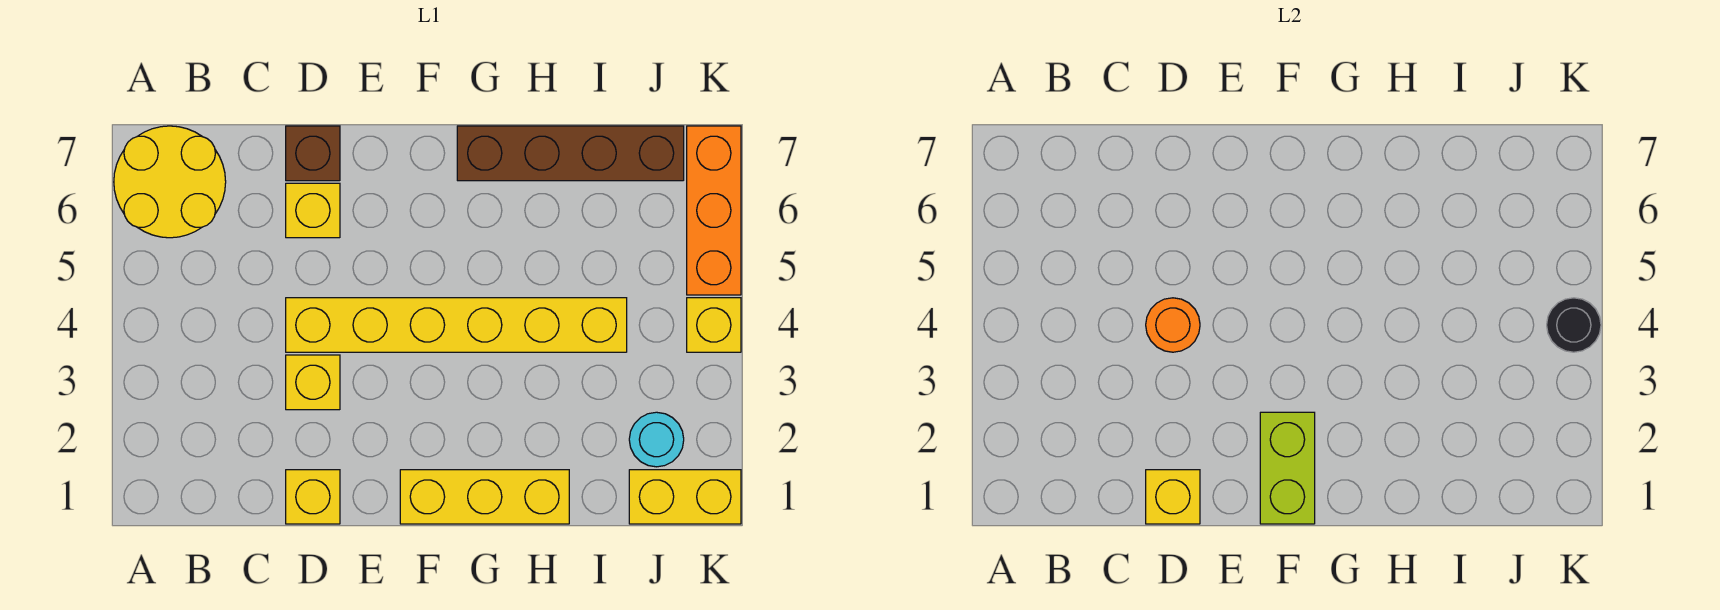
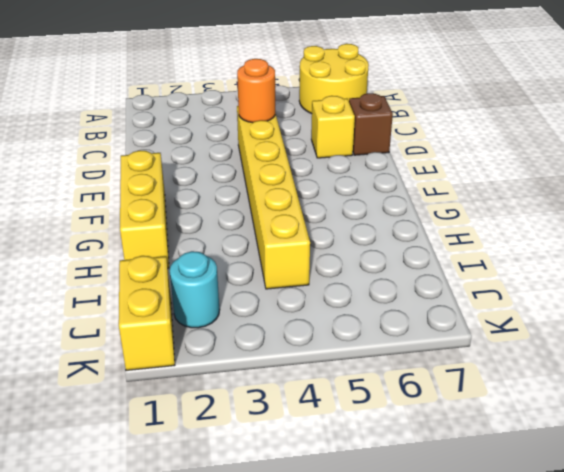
none -> yellow brick D1 level 1
none -> yellow brick D3 level 1
none -> brown brick G7:J7 level 1

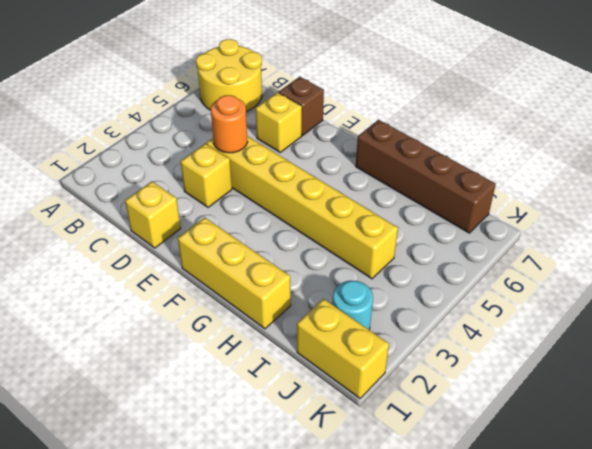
none -> yellow brick K4 level 1
none -> orange brick K5:K7 level 1
none -> yellow brick D1 level 2

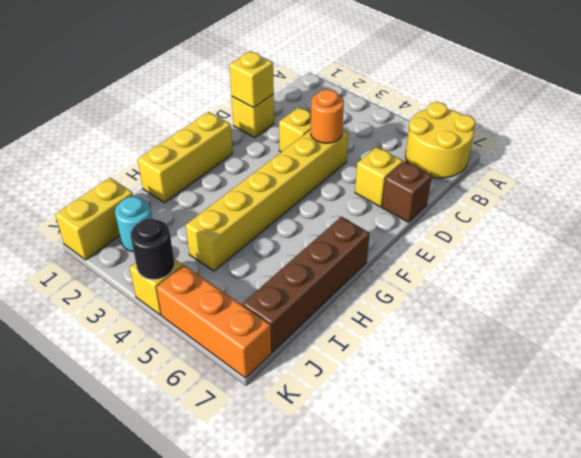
none -> lime brick F1:F2 level 2

